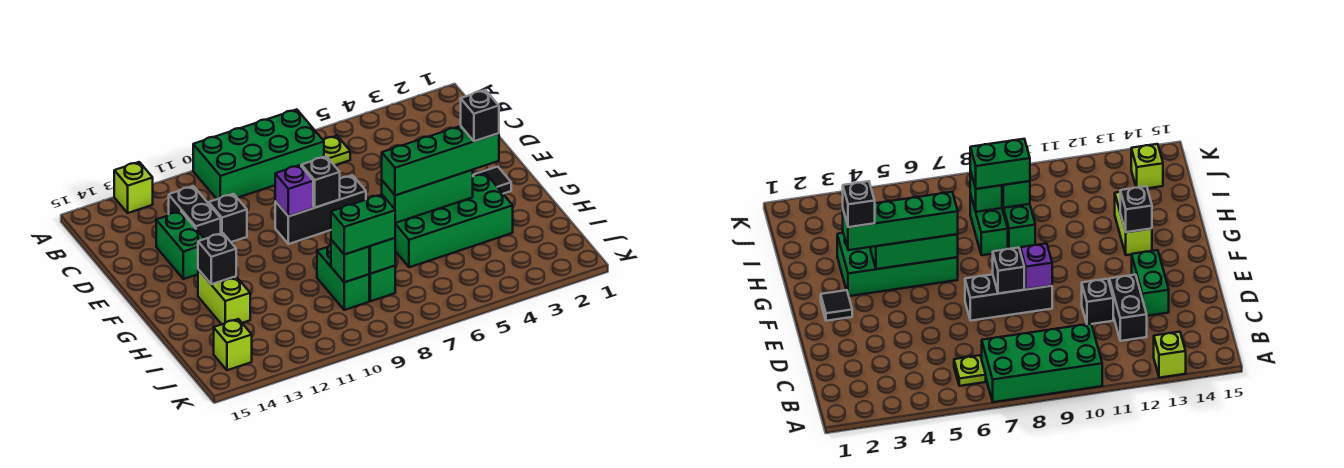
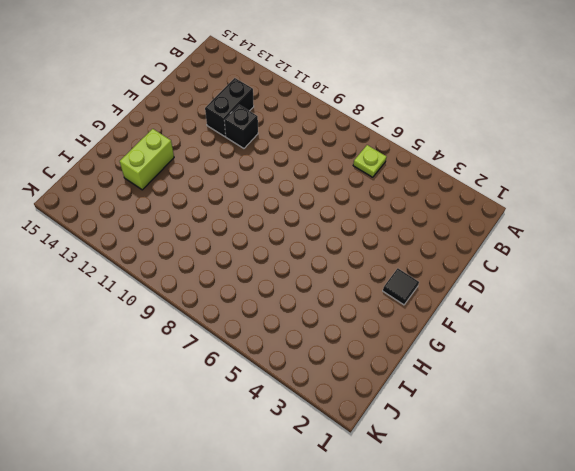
none -> green brick A7:B10 level 1
none -> lime brick A13 level 1
none -> green brick D13:E13 level 1

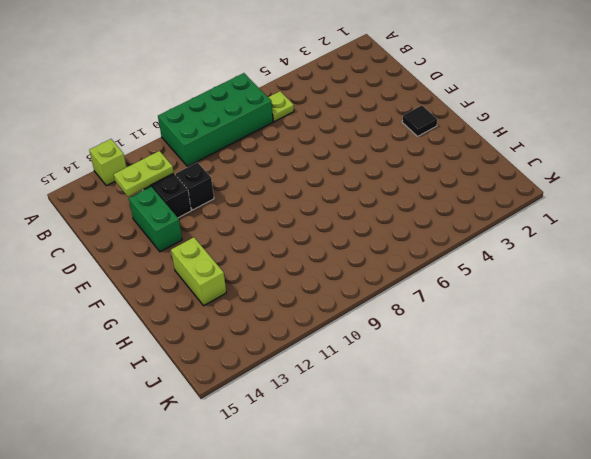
lime plate C12:C13 level 2 -> none
none -> black brick E7:E9 level 1
none -> green brick G3:H6 level 1
none -> green brick H8:I8 level 1

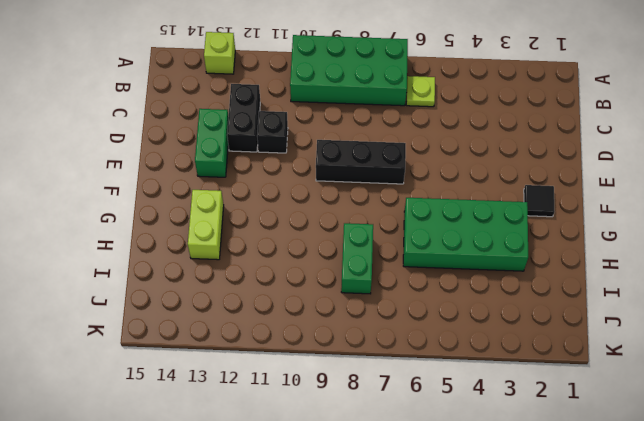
none -> green brick H9:I9 level 1
none -> lime brick J14 level 1
none -> black brick E8 level 2

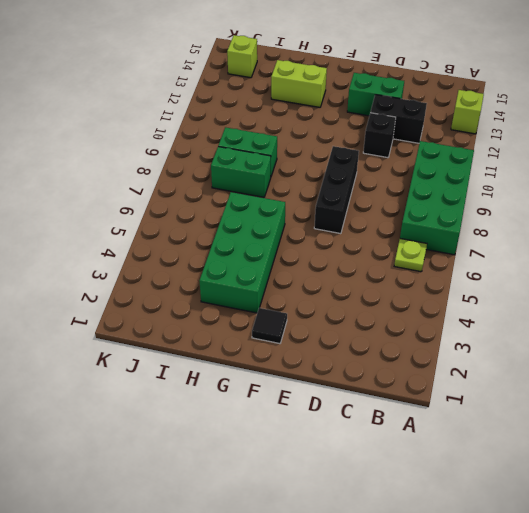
none -> black brick E8 level 2
none -> purple brick E9 level 2
none -> green brick G4:G6 level 2

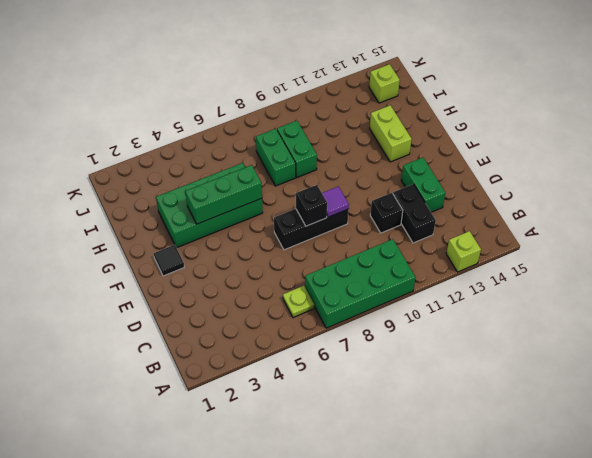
purple tile E9 level 2 -> purple brick E9 level 2
none -> black brick G13 level 2
none -> green brick I8 level 2
none -> green brick I9 level 2

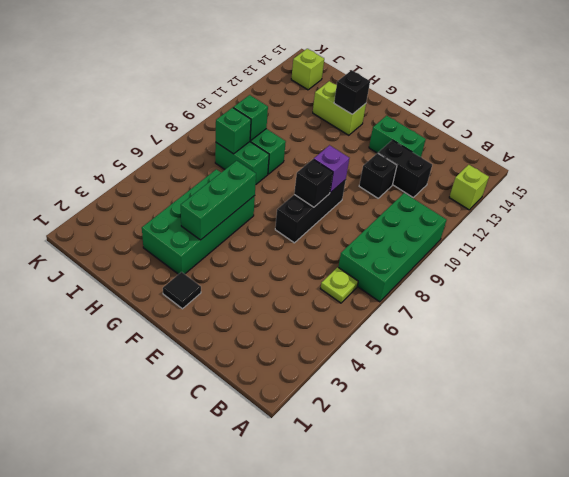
none -> green brick G3:G6 level 3
none -> green brick I8:I9 level 3
none -> black brick G3 level 4

